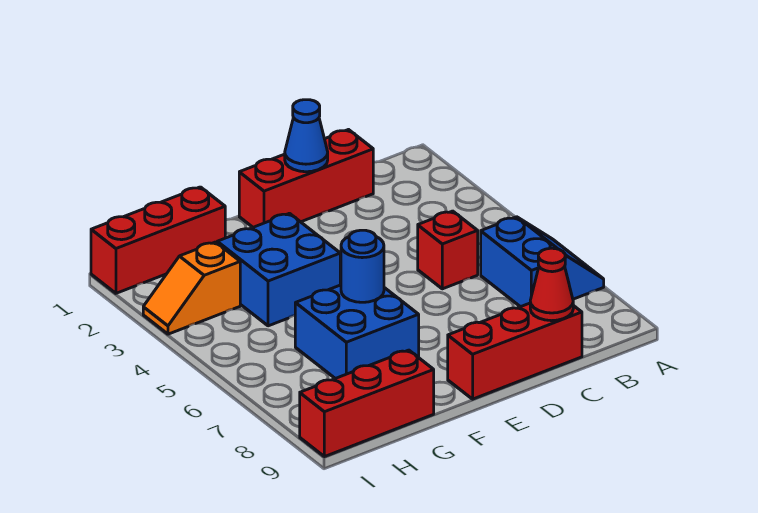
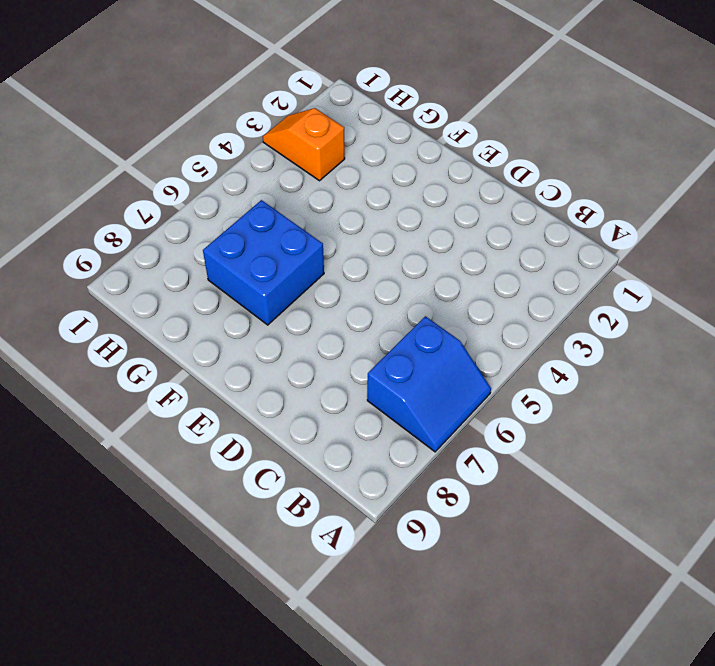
none -> red brick C1:E1 level 1
none -> red brick C5 level 1
none -> red brick C9:E9 level 1

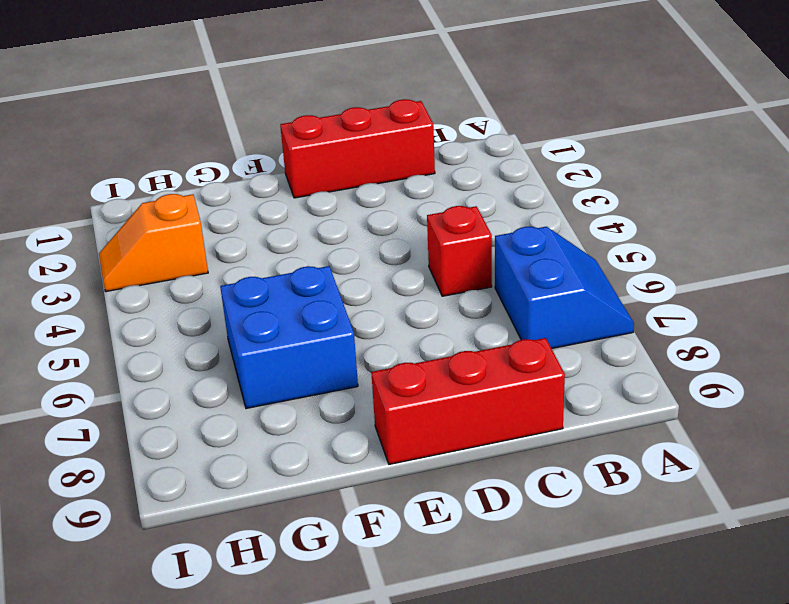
none -> blue brick F3:G4 level 1
none -> red brick G1:I1 level 1
none -> red brick G9:I9 level 1

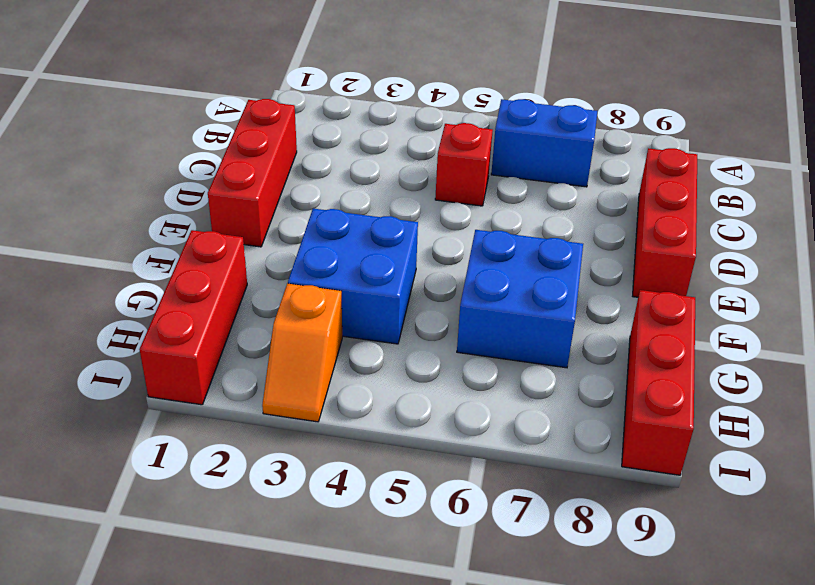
none -> red cone C9 level 2
none -> blue cone D1 level 2
none -> blue round brick F6 level 2

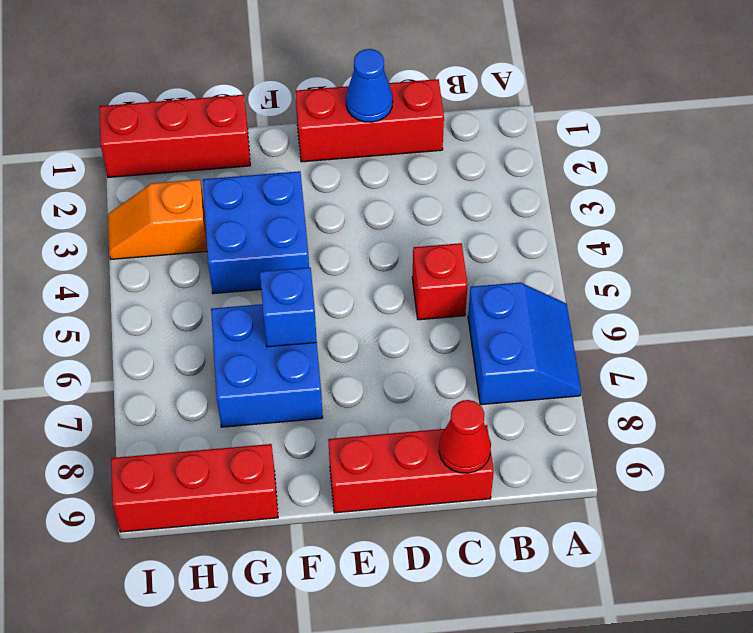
blue brick F6 level 2 -> blue round brick F6 level 2

